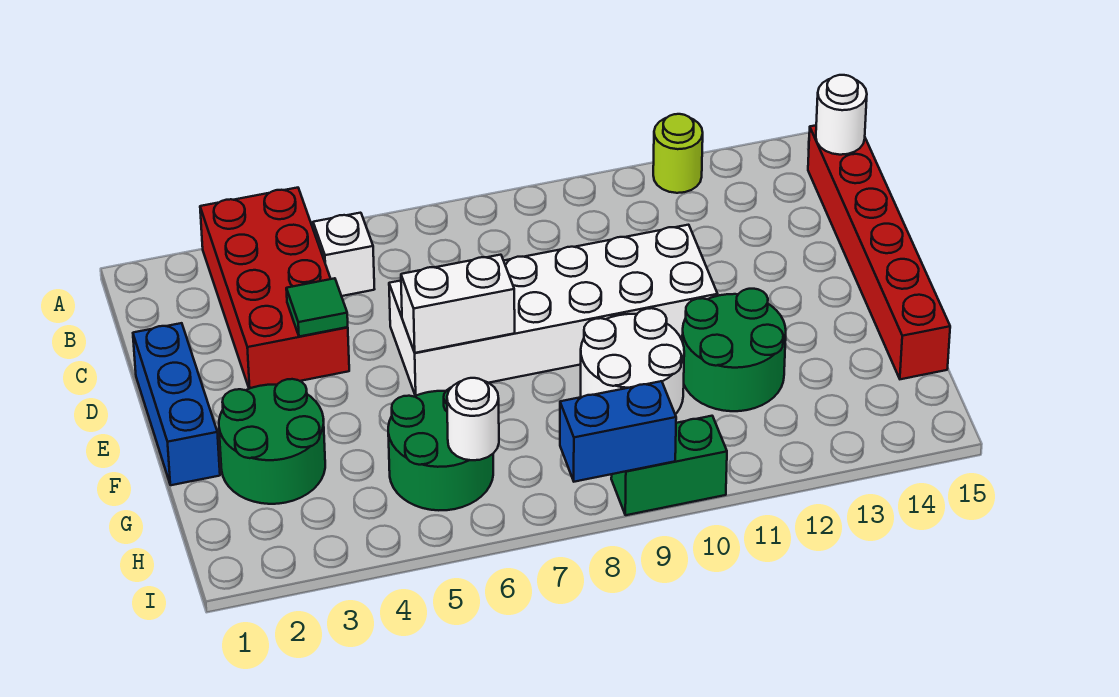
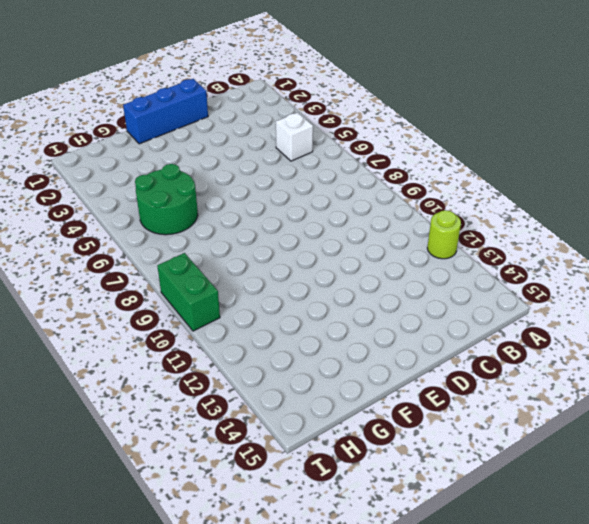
none -> red brick A3:D4 level 1
none -> red brick B15:G15 level 1
none -> white brick D6:E11 level 1

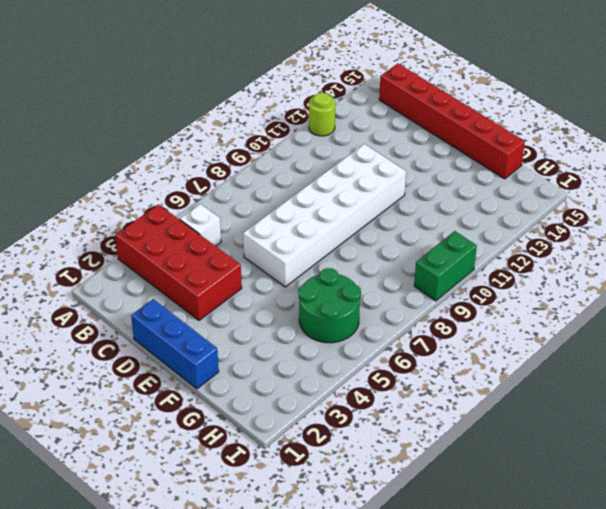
none -> green round brick F2:G3 level 1
none -> white round brick F9:G10 level 1
none -> green round brick F11:G12 level 1

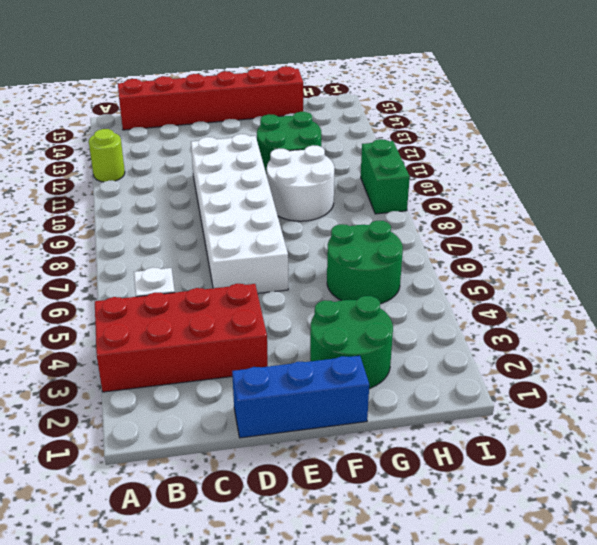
none -> white round brick B15 level 2
none -> green tile D4 level 2
none -> white brick E6:E7 level 2

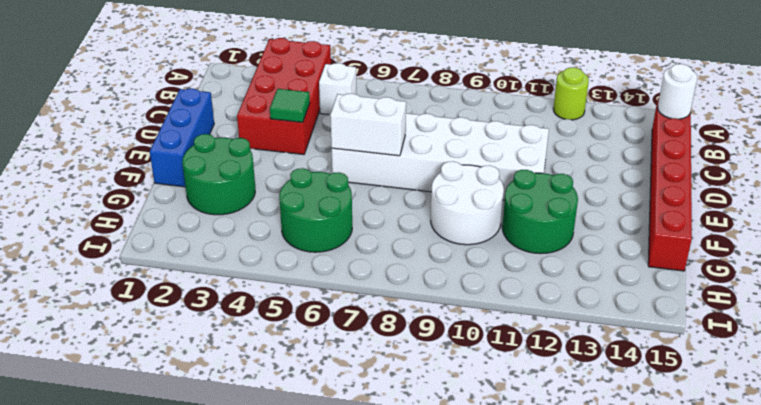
none -> green brick I9:I10 level 1
none -> white round brick H6 level 2
none -> blue brick I8:I9 level 2

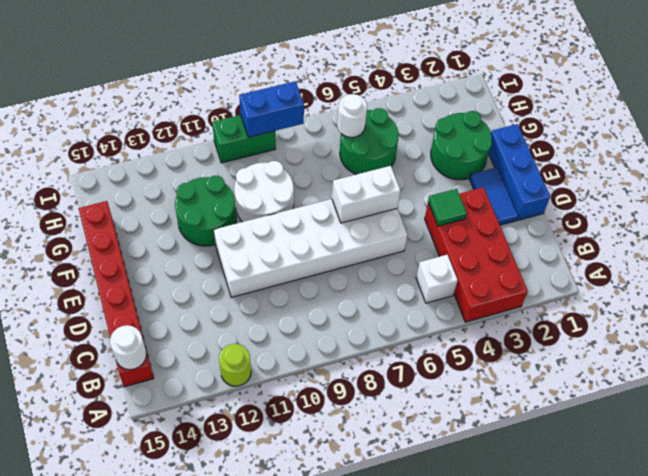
blue tile D2:E2 level 1 -> none

